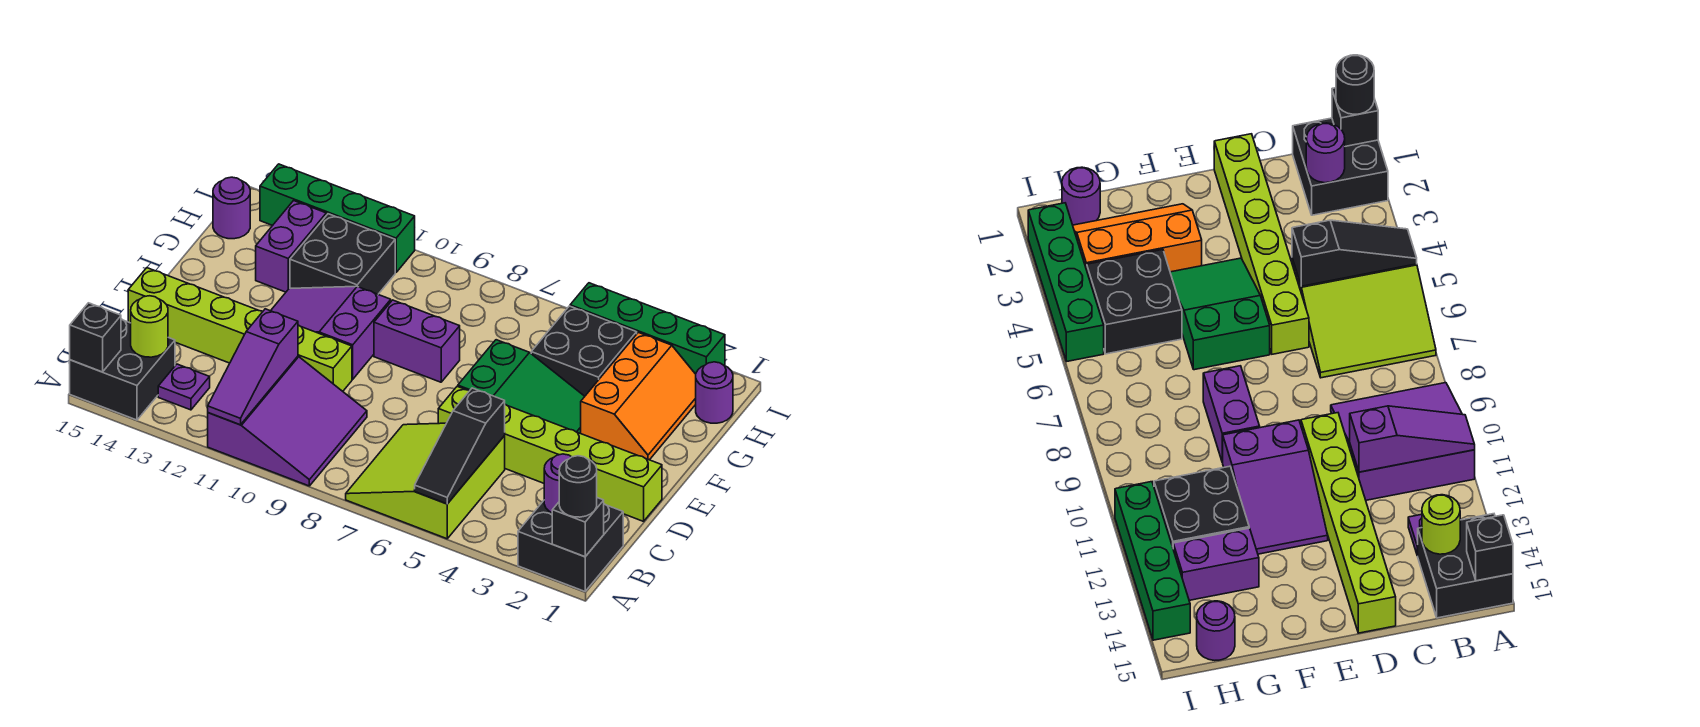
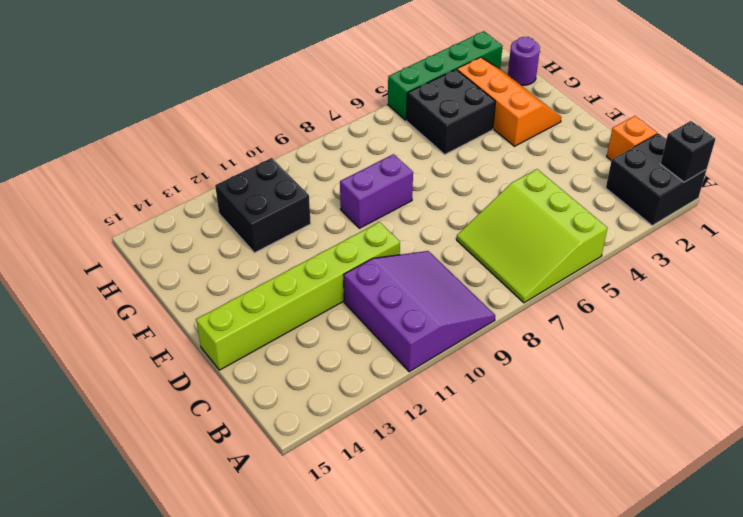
orange brick C1 level 1 -> none
none -> black brick A14:B15 level 1
none -> purple plate B13 level 1
none -> lime brick D1:D6 level 1

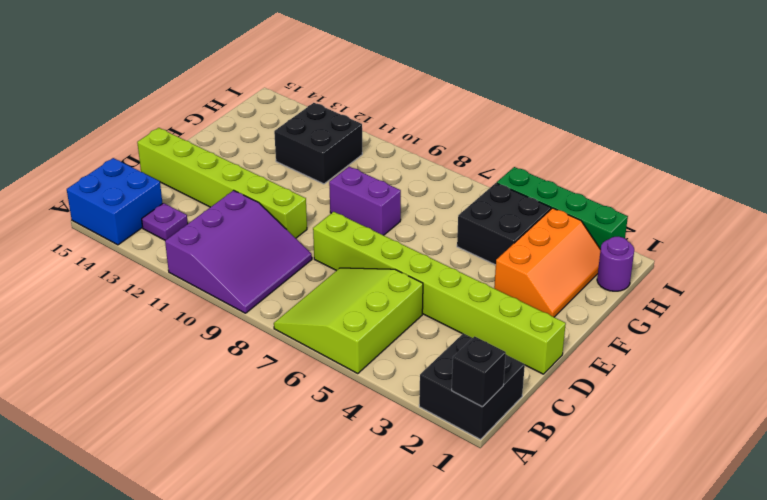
blue brick A14:B15 level 1 -> black brick A14:B15 level 1
lime brick D1:D8 level 1 -> lime brick D1:D6 level 1
none -> green slope E4:F6 level 1 top 6
none -> purple slope E10:F12 level 1 top 10
none -> purple brick G13:H13 level 1

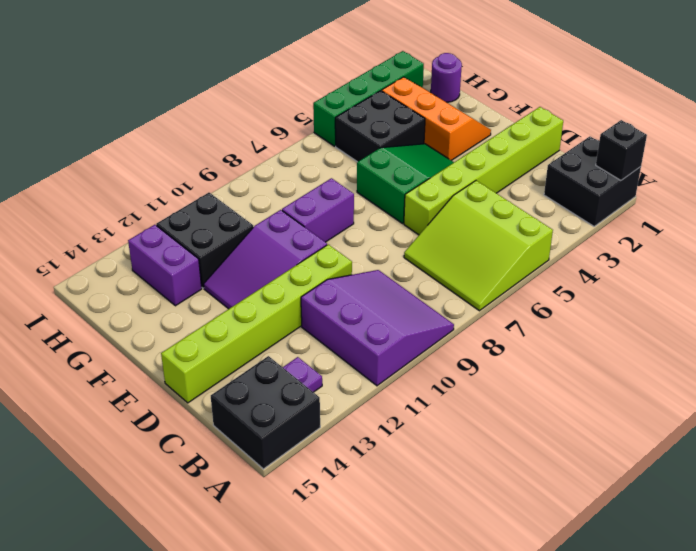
none -> purple round brick H15 level 1
none -> green brick I11:I14 level 1
none -> black slope A5:C5 level 2 top C

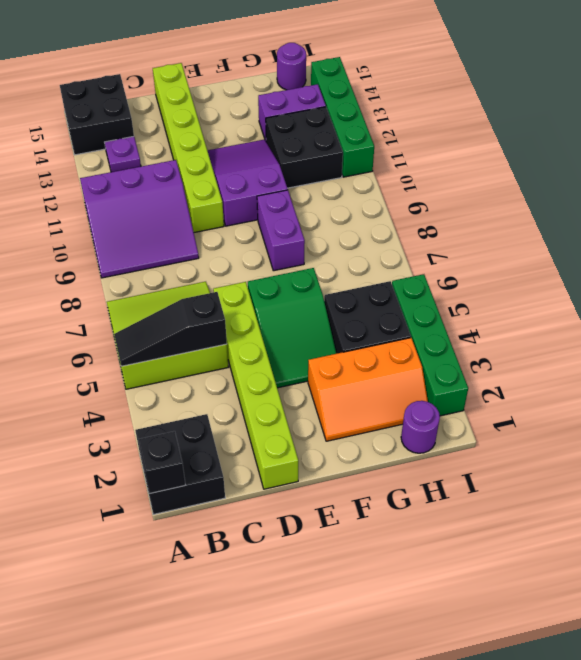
none -> purple slope A11:C11 level 2 top C
none -> black brick A15 level 2
none -> purple round brick B2 level 2

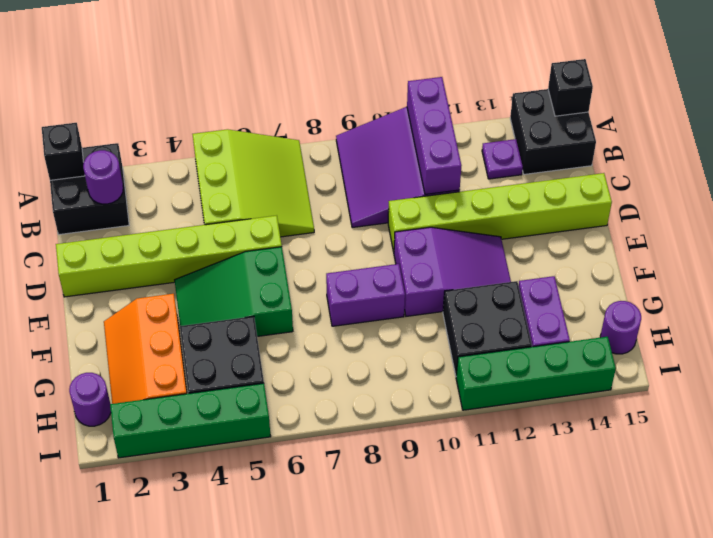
purple brick A11:C11 level 2 -> purple slope A11:C11 level 2 top C
none -> black slope A5:C5 level 2 top C
none -> lime round brick B14 level 2
none -> black round brick A1 level 3

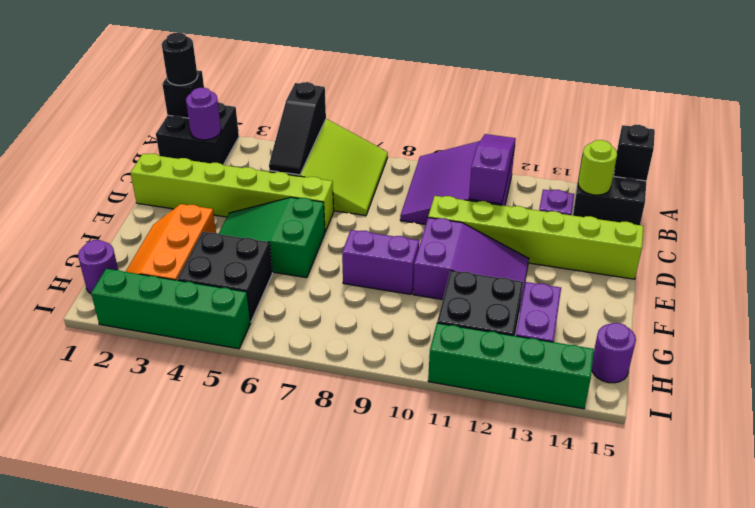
black slope A5:C5 level 2 top A -> black slope A5:C5 level 2 top C

